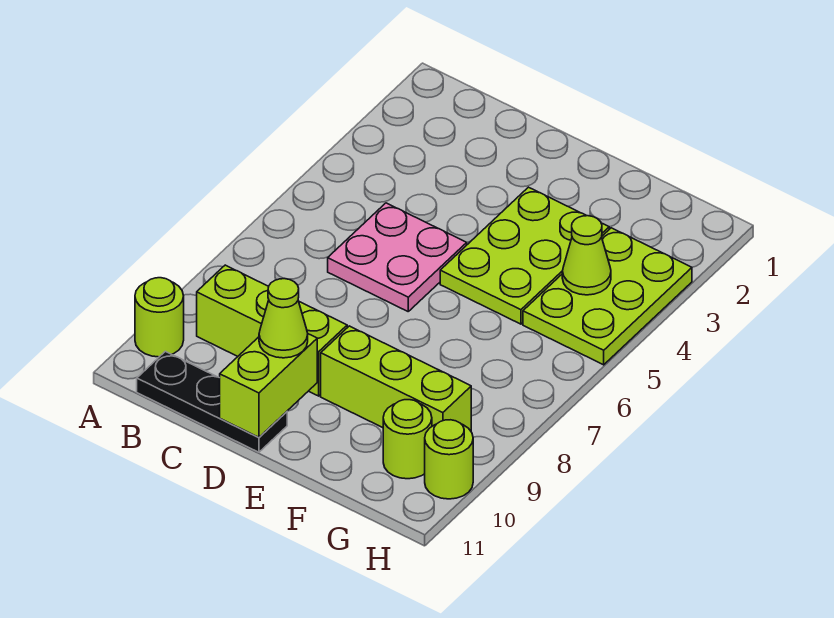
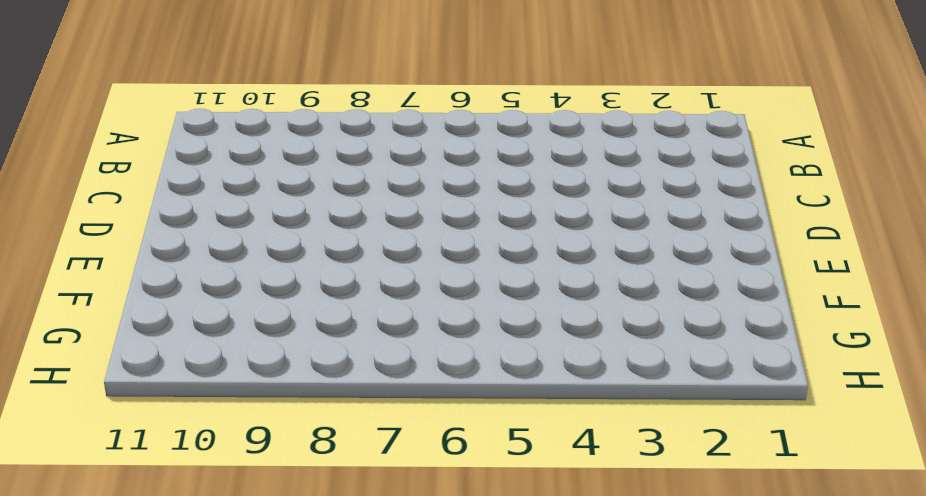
none -> lime round brick A10 level 1
none -> lime brick B9:D9 level 1
none -> black plate B11:D11 level 1

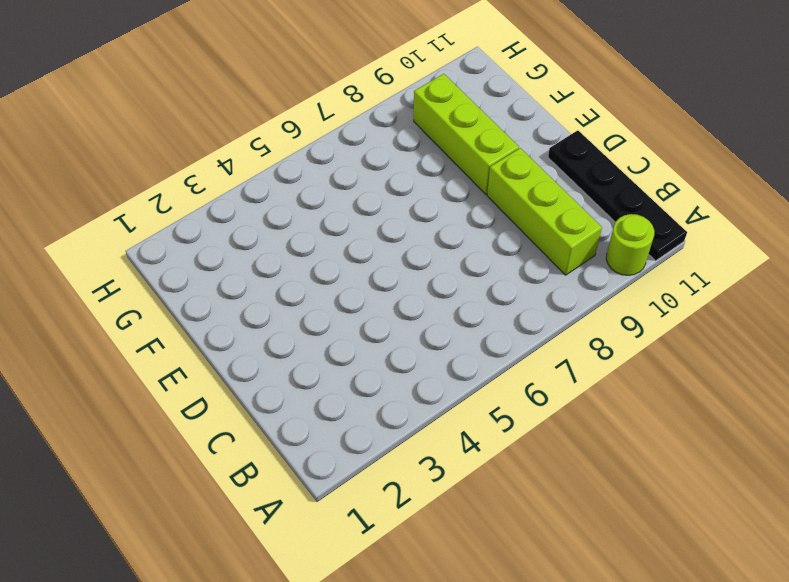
black plate A11:D11 level 1 -> black plate B11:D11 level 1
none -> pink plate C5:D6 level 1
none -> lime plate E3:F5 level 1
none -> lime plate G3:H5 level 1

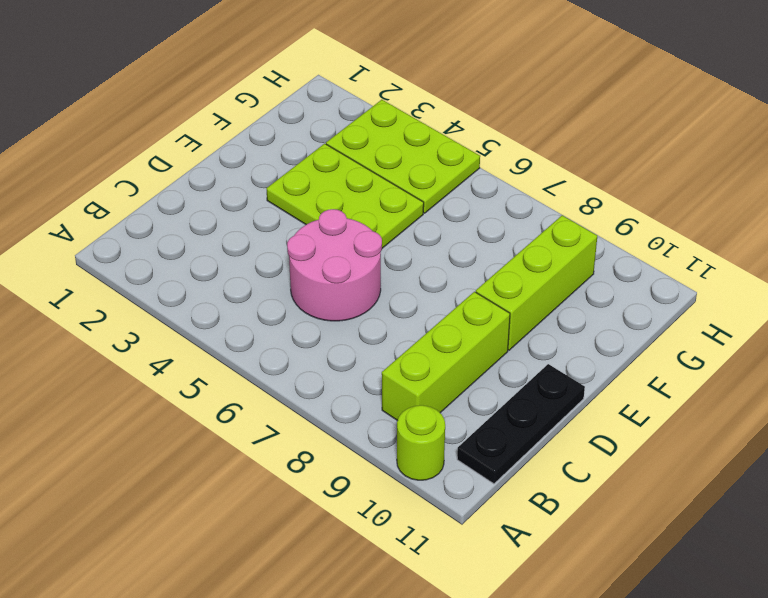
pink round brick C5:D6 level 1 -> pink plate C5:D6 level 1
none -> lime round brick G10 level 1
none -> lime round brick H10 level 1
none -> lime brick D10:D11 level 2

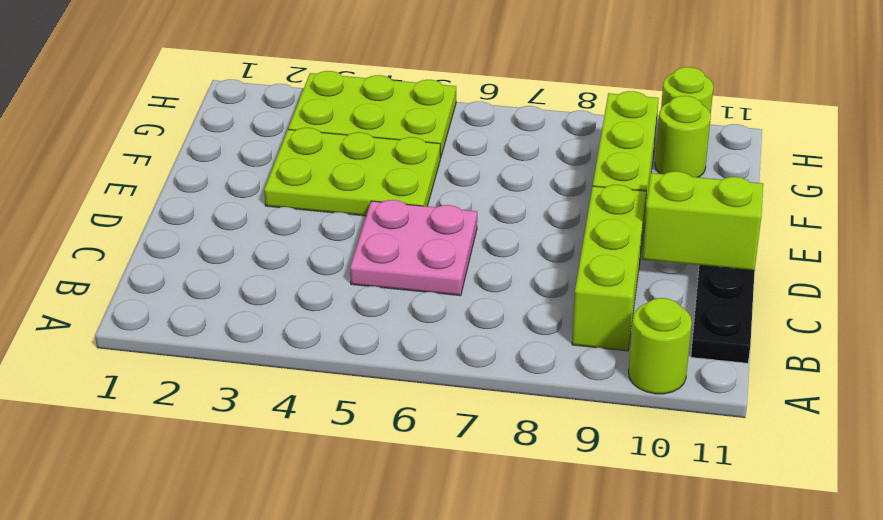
none -> lime cone G4 level 2
none -> lime cone D10 level 3

